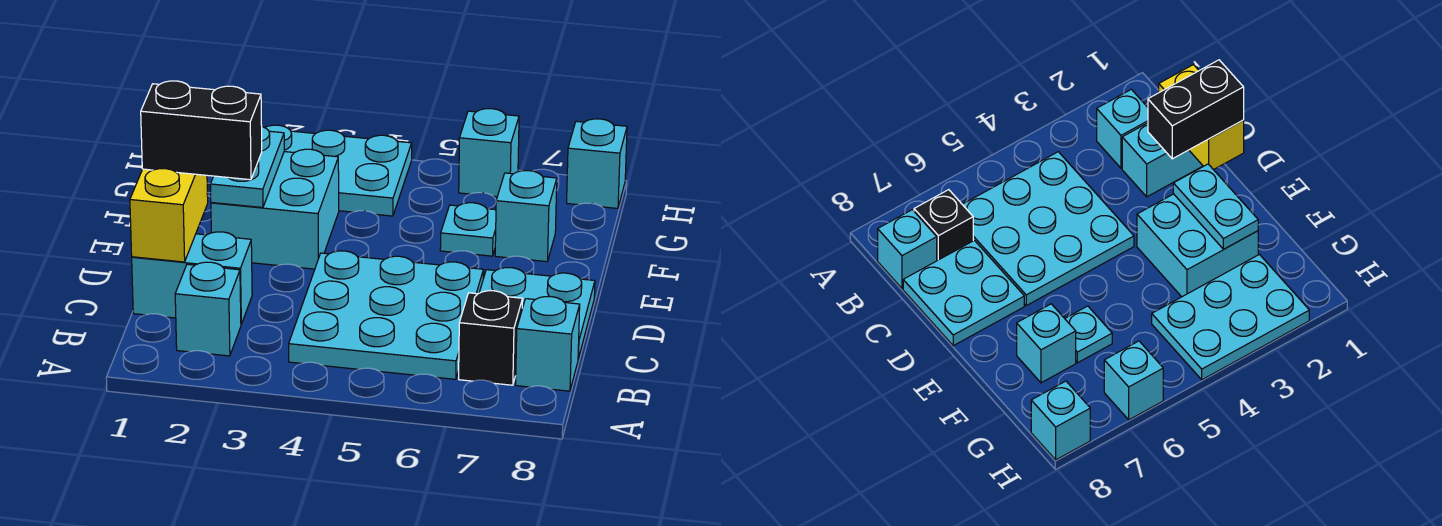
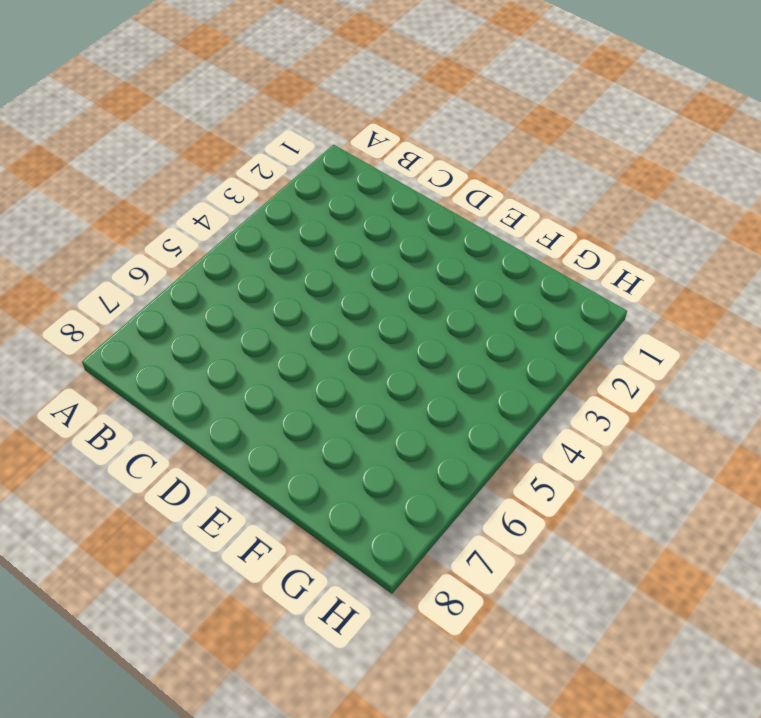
none -> cyan brick B2 level 1
none -> cyan plate B4:D6 level 1
none -> black brick B7 level 1

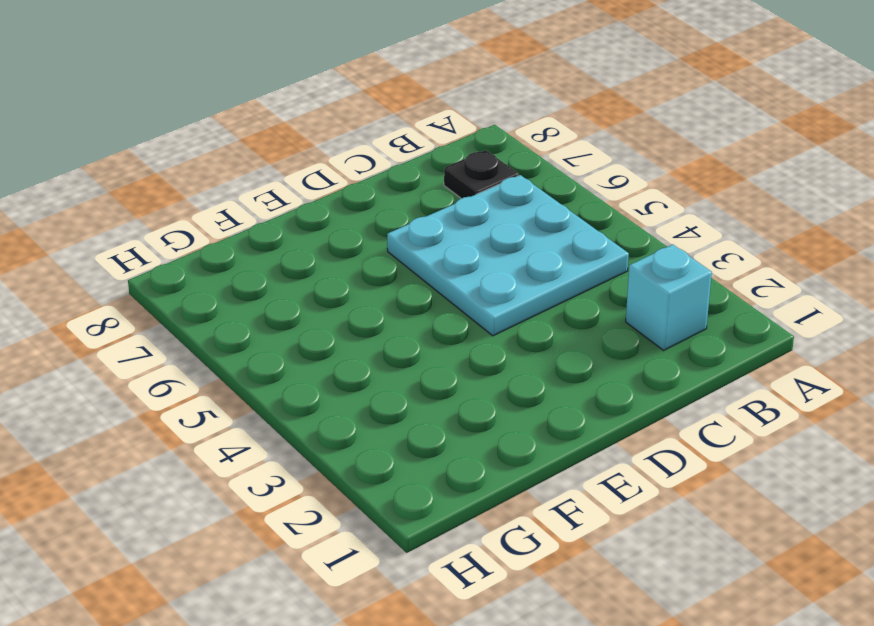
black plate B7 level 1 -> black brick B7 level 1
none -> cyan brick B8 level 1
none -> cyan brick C1:C2 level 1
none -> cyan plate C7:D8 level 1

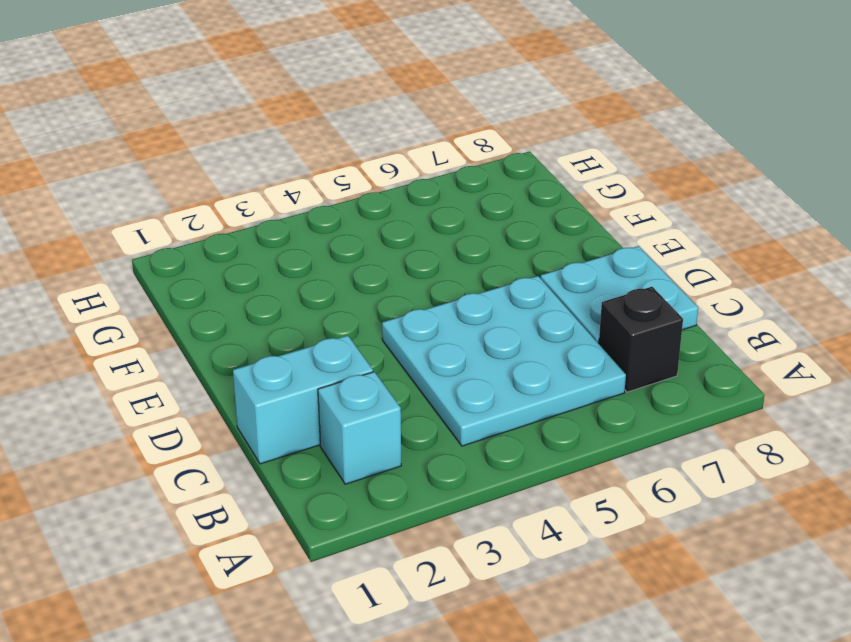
none -> cyan brick B8 level 1
none -> cyan brick E2:F3 level 1
none -> cyan plate F6 level 1

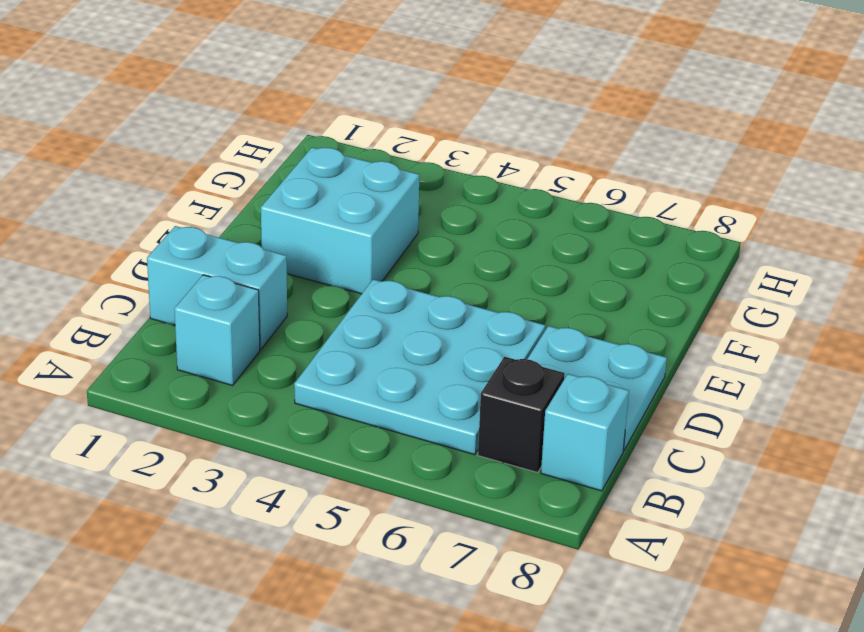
none -> cyan plate F6 level 1
none -> cyan brick F7 level 1
none -> cyan plate G2:H4 level 1

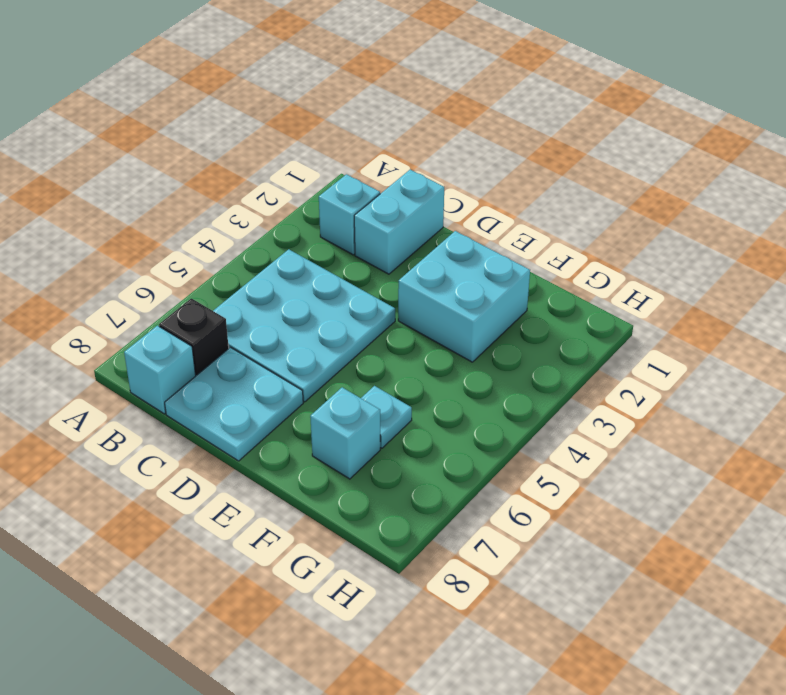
none -> cyan plate G2:H4 level 1
none -> cyan brick H6 level 1
none -> cyan brick H8 level 1

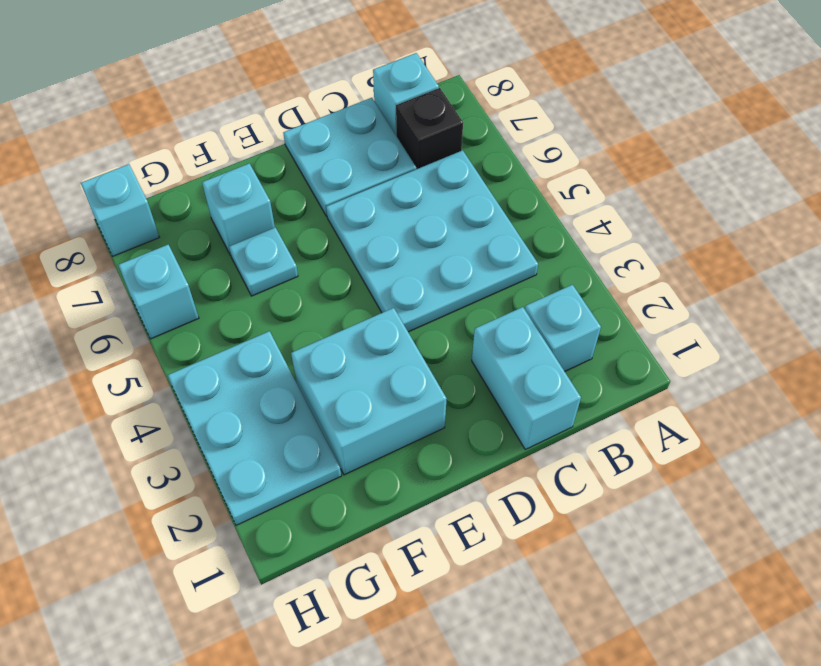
none -> yellow brick C1:D1 level 2
none -> cyan plate E2:F2 level 2
none -> black brick D1:D2 level 3

